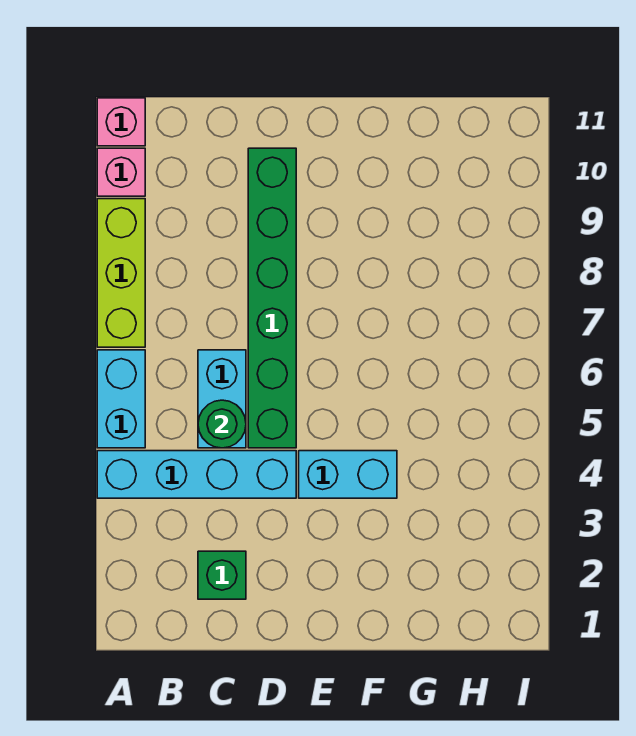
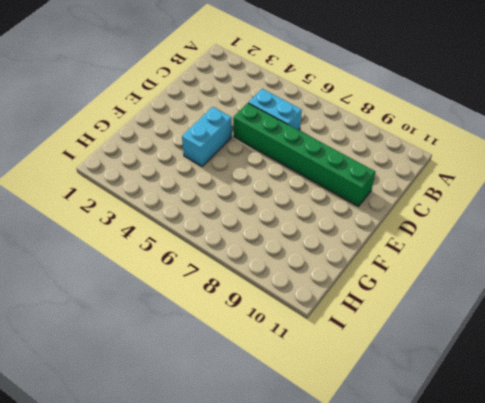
none -> cyan brick A4:D4 level 1
none -> cyan brick A5:A6 level 1

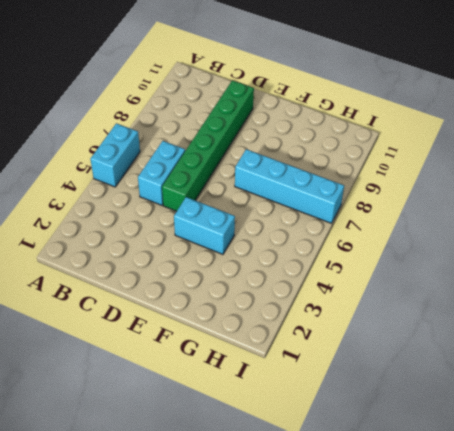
cyan brick F7:I7 level 1 -> cyan brick A4:D4 level 1
none -> lime brick A7:A9 level 1
none -> pink brick A10 level 1

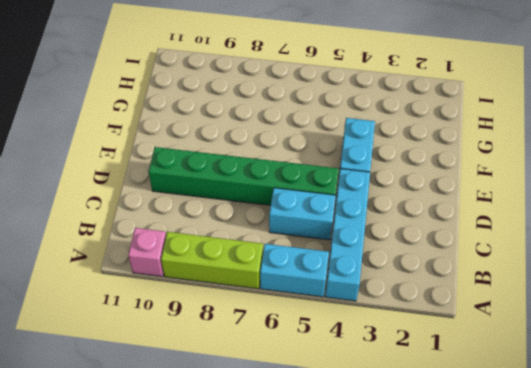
none -> pink brick A11 level 1
none -> green brick C2 level 1

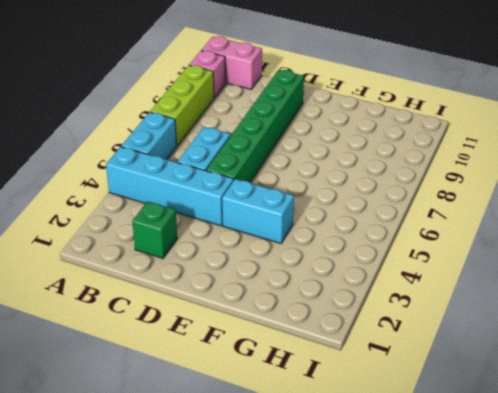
pink brick A11:B11 level 1 -> pink brick A11 level 1
none -> green round brick C5 level 2

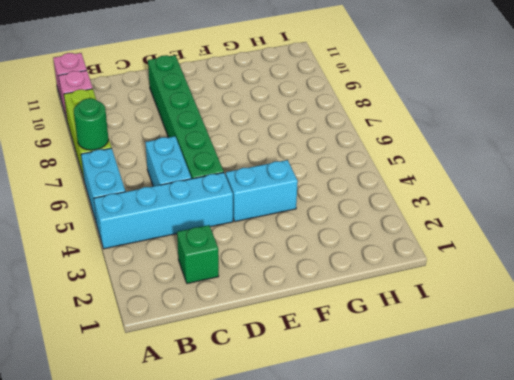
green round brick A7 level 2 -> green round brick C5 level 2

